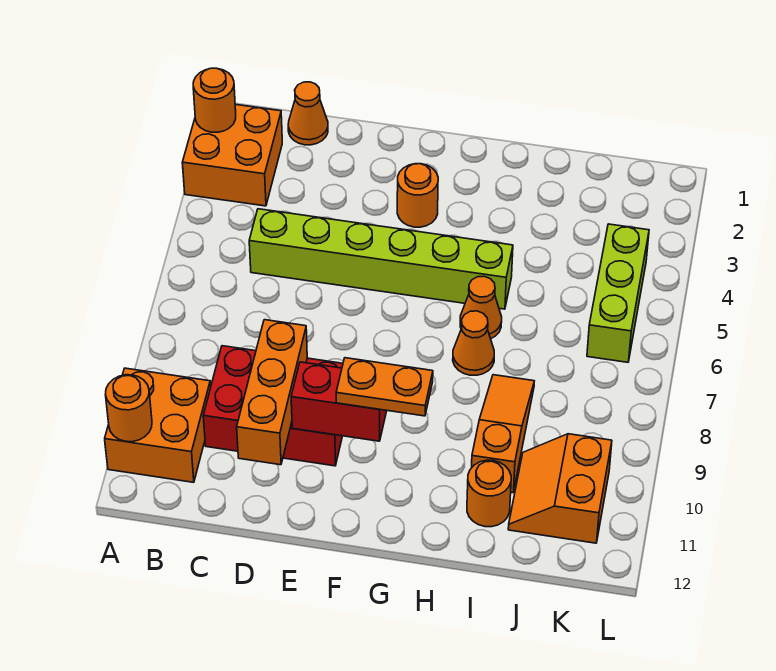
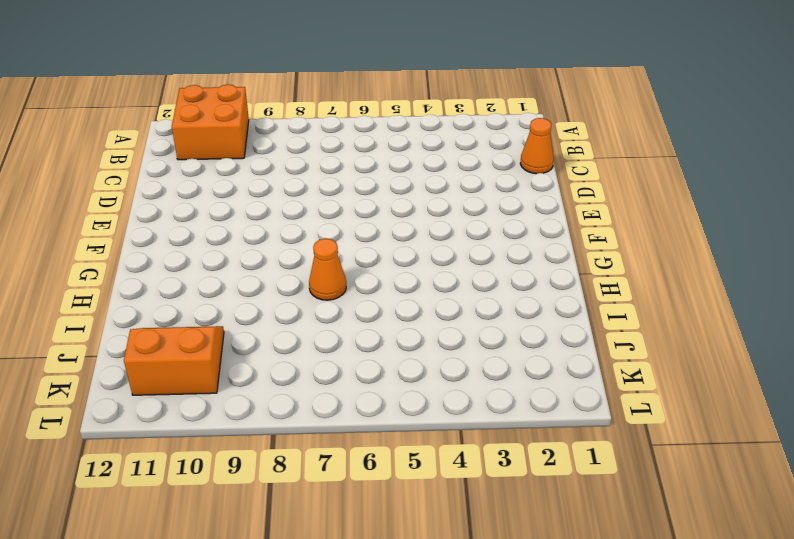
none -> orange brick A2:B3 level 1
none -> lime brick C5:H5 level 1
none -> red brick C9:E10 level 1

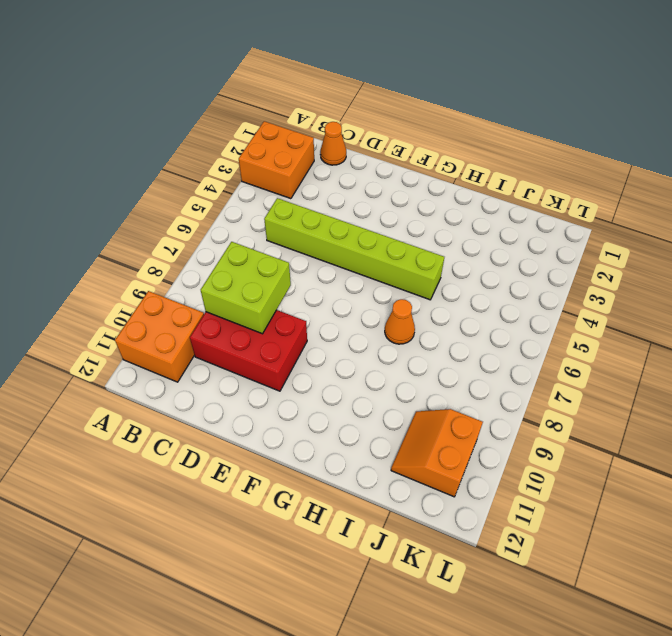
lime brick C8:D9 level 2 -> orange brick D9:D11 level 2
none -> orange round brick F3 level 1
none -> orange cone H6 level 1
none -> orange slope I8:I10 level 1 top 10

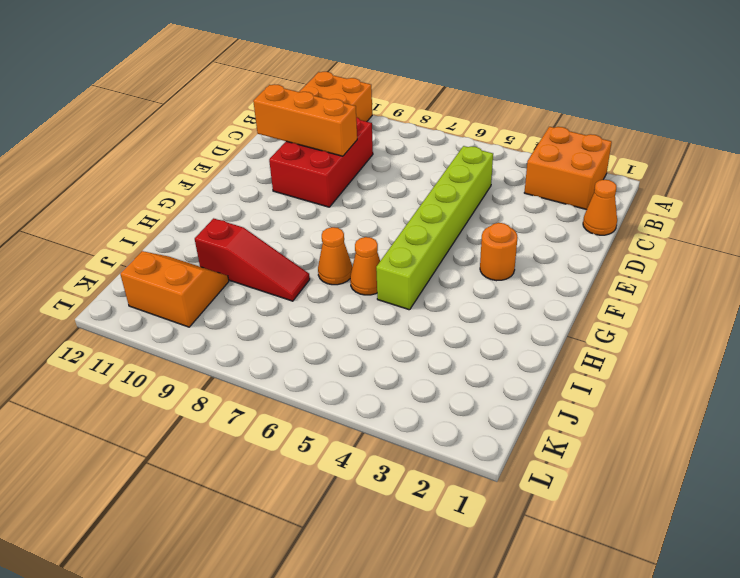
red slope I8:I10 level 1 top 10 -> orange slope I8:I10 level 1 top 10
none -> orange round brick I11 level 1
none -> lime brick K4:K6 level 1
none -> orange round brick A2 level 2

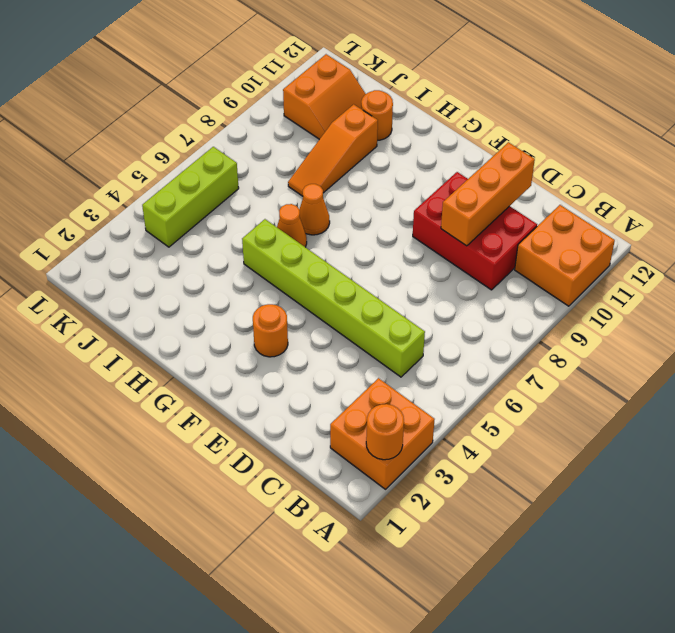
none -> orange cone C1 level 1
none -> orange round brick A11 level 2
none -> red brick E10:F10 level 2

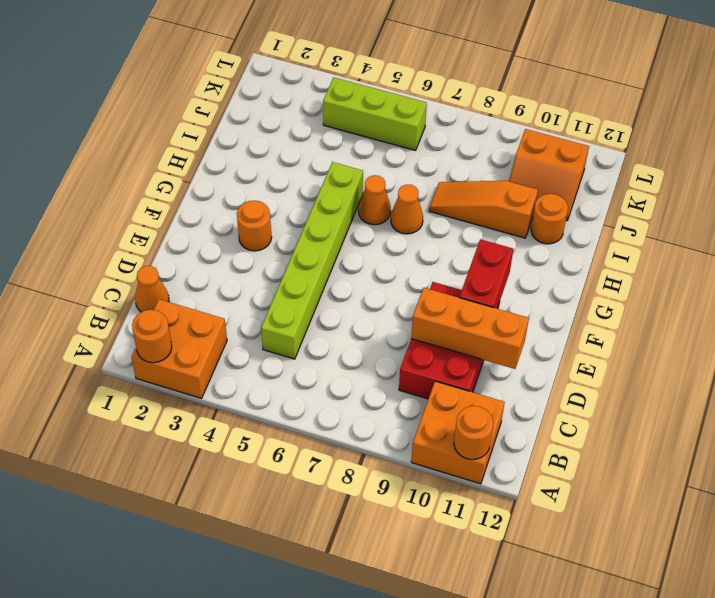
none -> orange plate F10:G10 level 3

